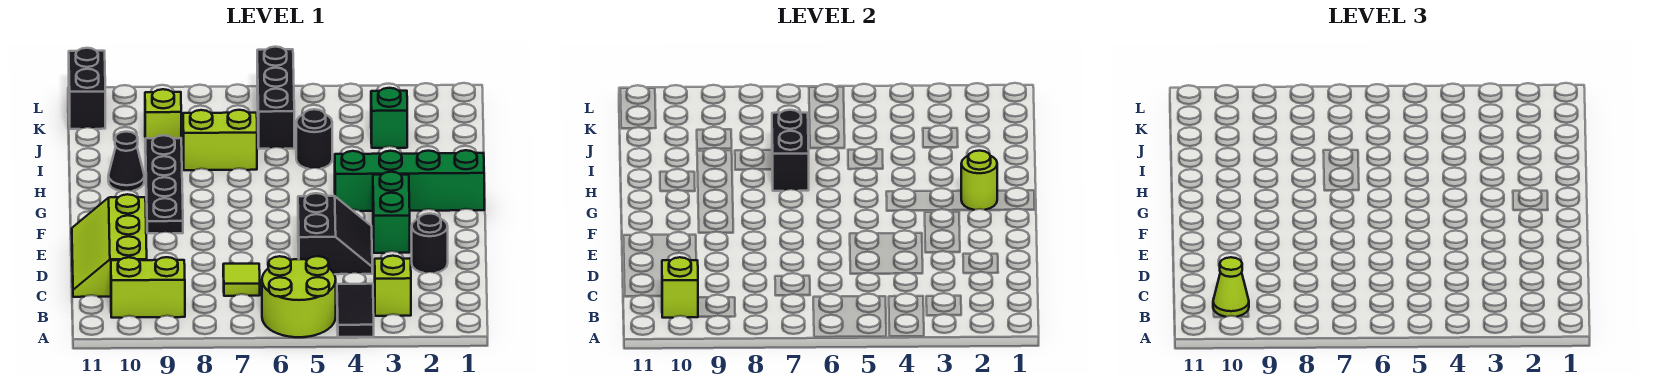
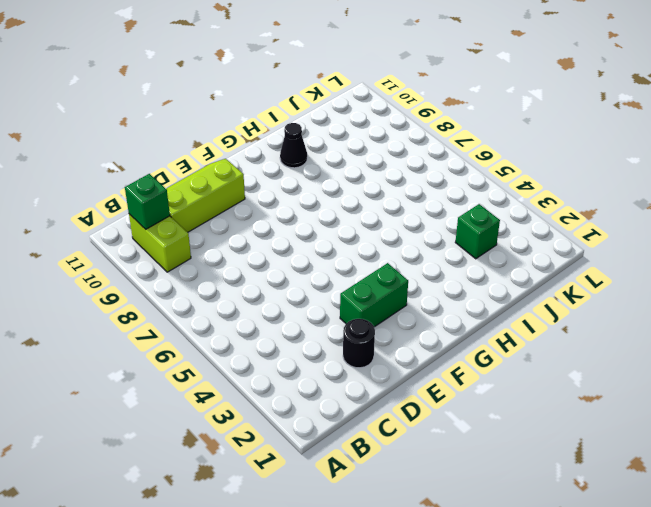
green brick B10 level 2 -> lime brick B10 level 2
none -> black tile A4:B4 level 1
none -> lime round brick A5:B6 level 1
none -> lime brick B3 level 1

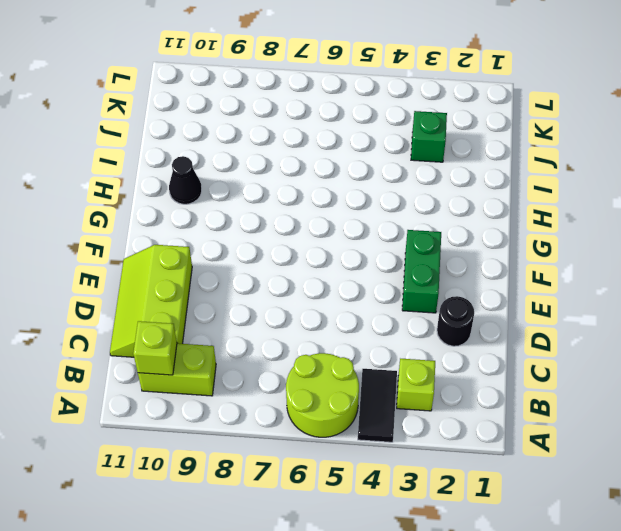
none -> lime tile C7 level 1
none -> black slope D4:E5 level 1 top 5
none -> black plate F9:I9 level 1

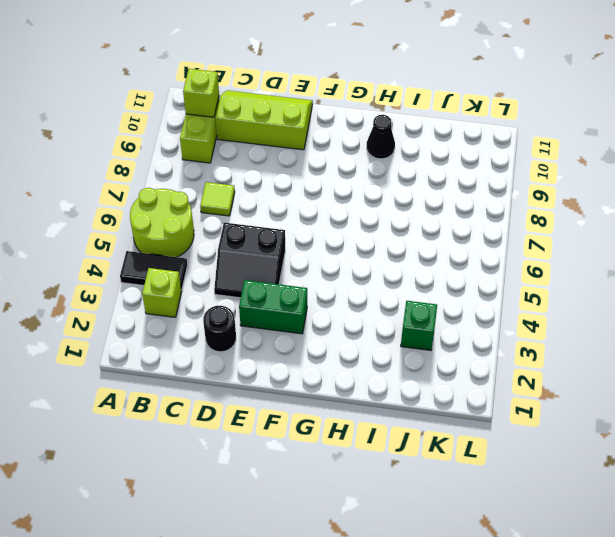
none -> black plate F9:I9 level 1
none -> green brick G1:G4 level 1
none -> black round brick I5 level 1

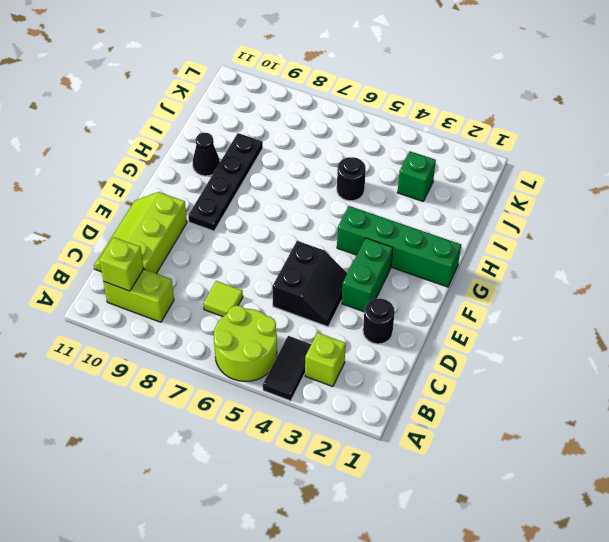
none -> lime brick I7:I8 level 1
none -> black brick J6:L6 level 1
none -> lime brick J9 level 1

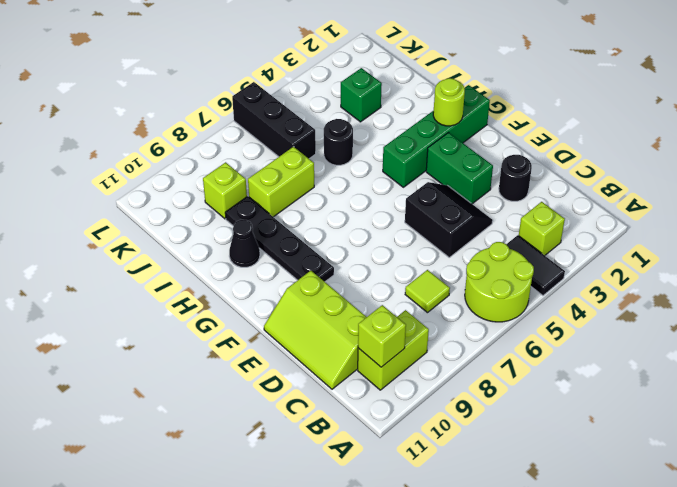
none -> black brick K11:L11 level 1
none -> black brick H7:I7 level 2
none -> lime cone B10 level 3

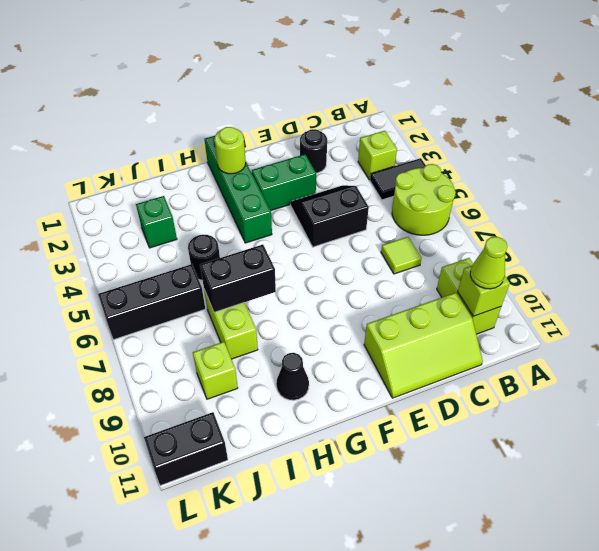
none -> black plate F9:I9 level 1

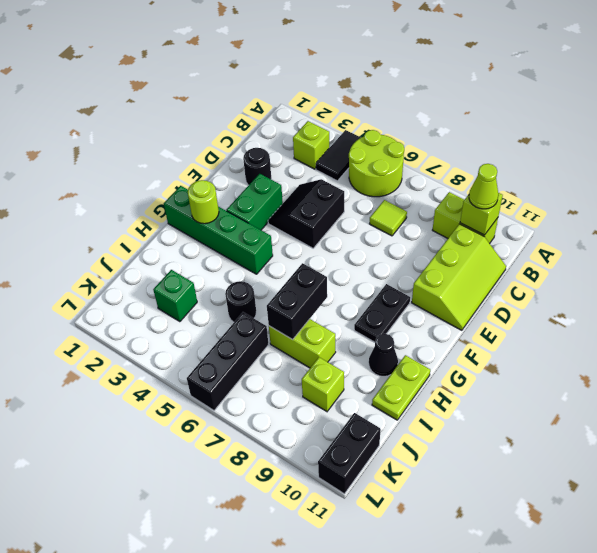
black plate F9:G9 level 1 -> black plate F9:I9 level 1
lime plate H11:I11 level 1 -> none

